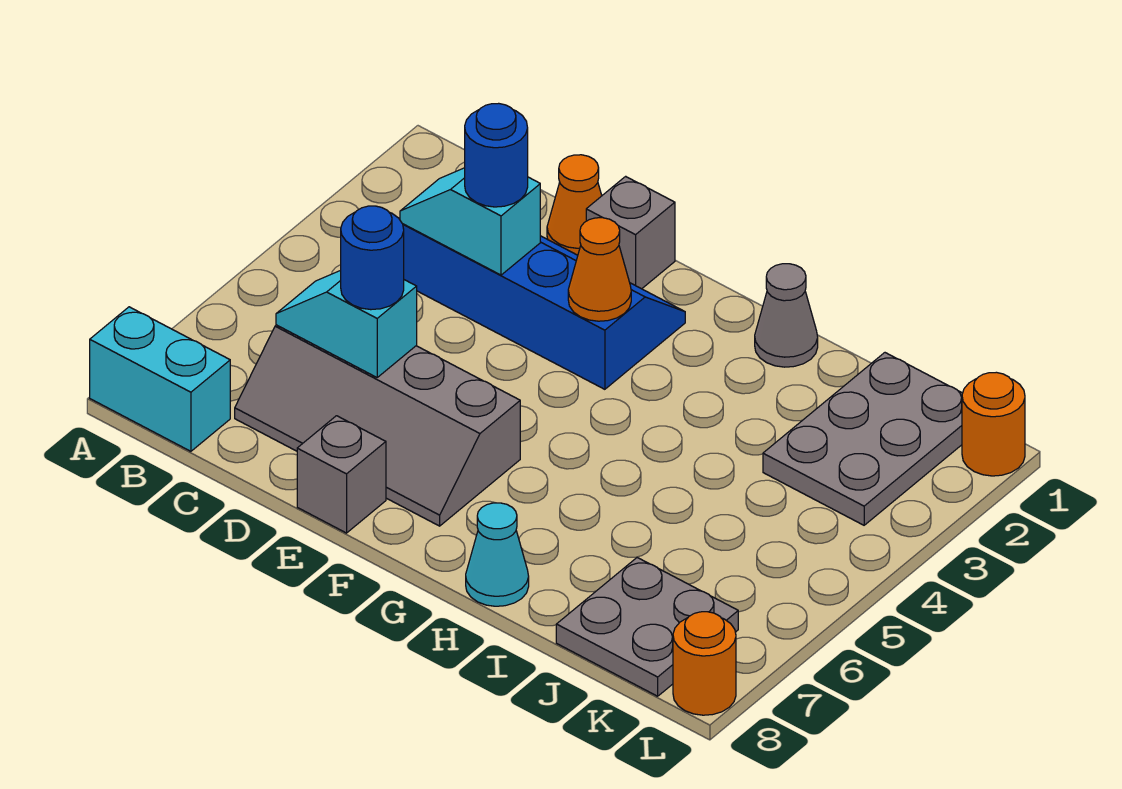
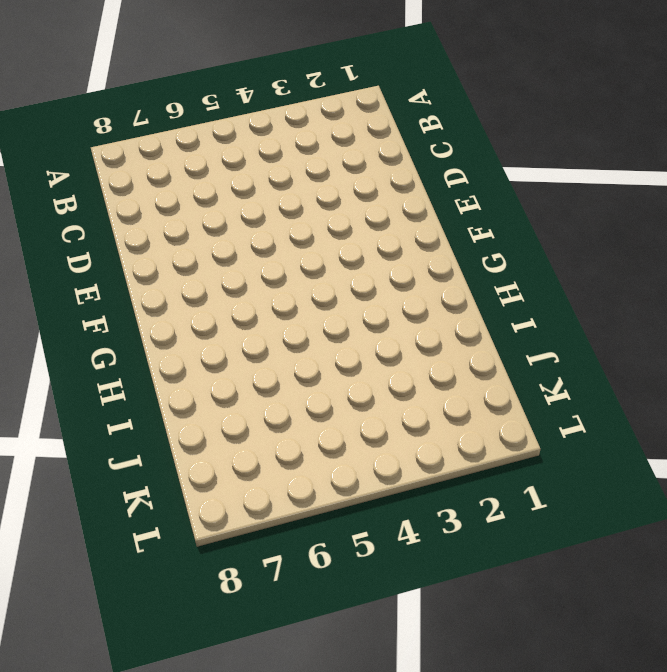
none -> cyan brick A8:B8 level 1
none -> blue slope C2:F3 level 1 top 3
none -> grey slope C6:F7 level 1 top 6

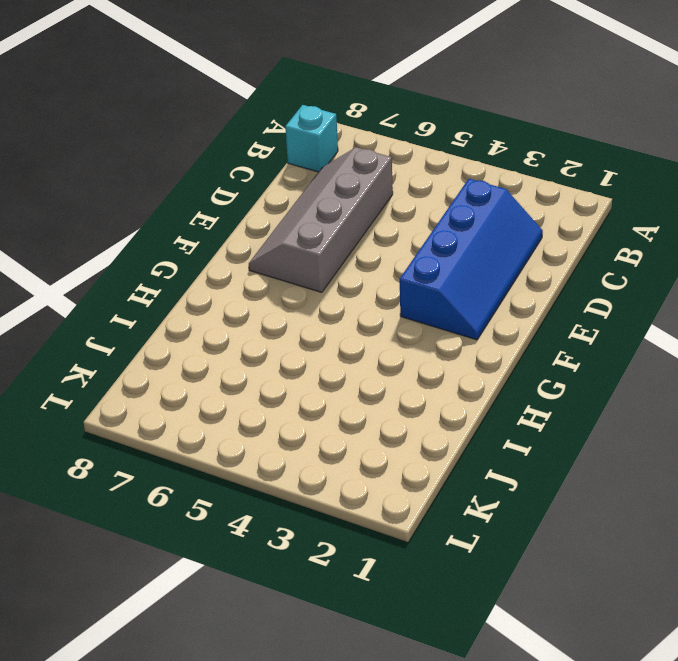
cyan brick B8 level 1 -> cyan brick A8:B8 level 1
none -> orange cone D1 level 1
none -> grey brick E1 level 1
none -> grey brick E8 level 1

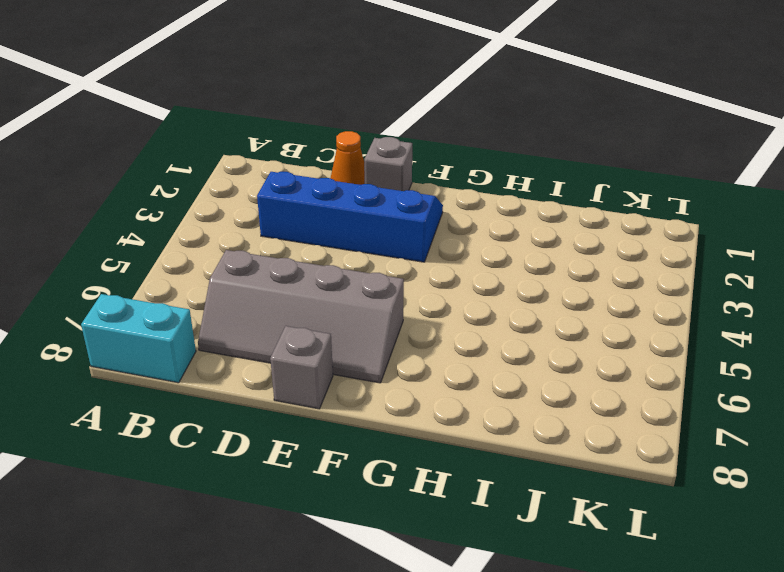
none -> grey cone H1 level 1
none -> cyan cone H8 level 1
none -> grey plate J1:K3 level 1

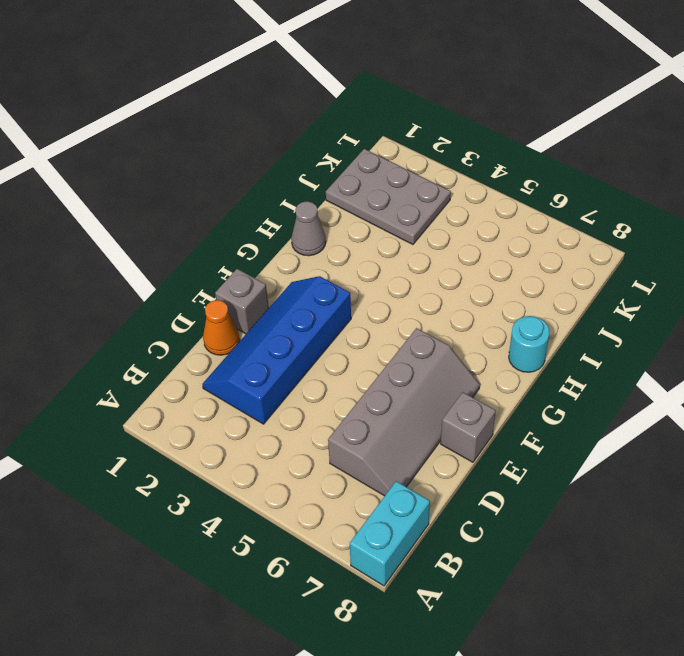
cyan round brick H8 level 1 -> cyan cone H8 level 1
none -> grey plate J7:K8 level 1
none -> orange round brick L1 level 1
none -> orange round brick L8 level 1

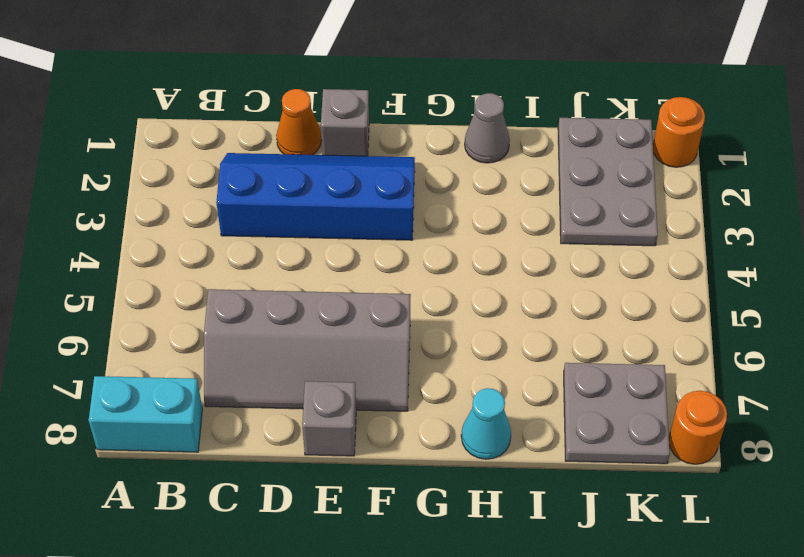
none -> cyan slope C3:D3 level 2 top D
none -> cyan slope C6:D6 level 2 top D
none -> orange cone F3 level 2

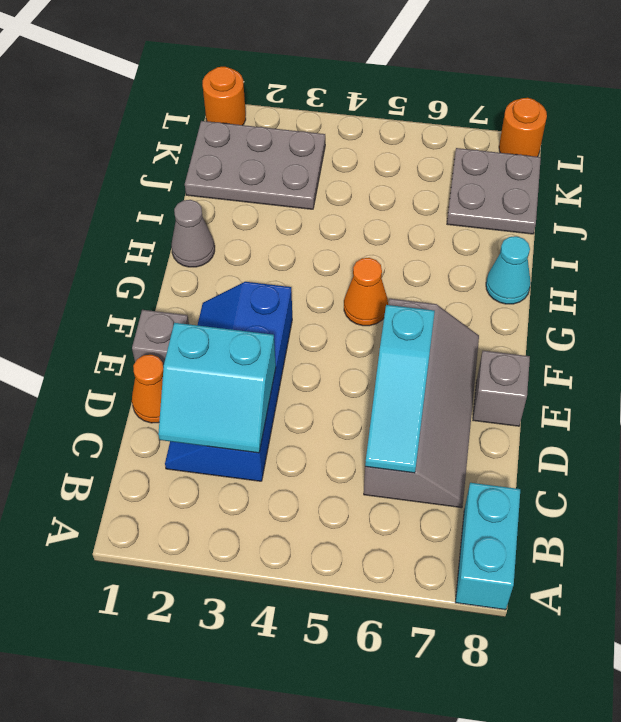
cyan slope C2:D3 level 2 top D -> cyan slope C3:D3 level 2 top D
cyan slope C6:E6 level 2 top E -> cyan slope C6:D6 level 2 top D
orange cone G5 level 1 -> orange cone F3 level 2
none -> blue round brick D3 level 3
none -> blue round brick D6 level 3

